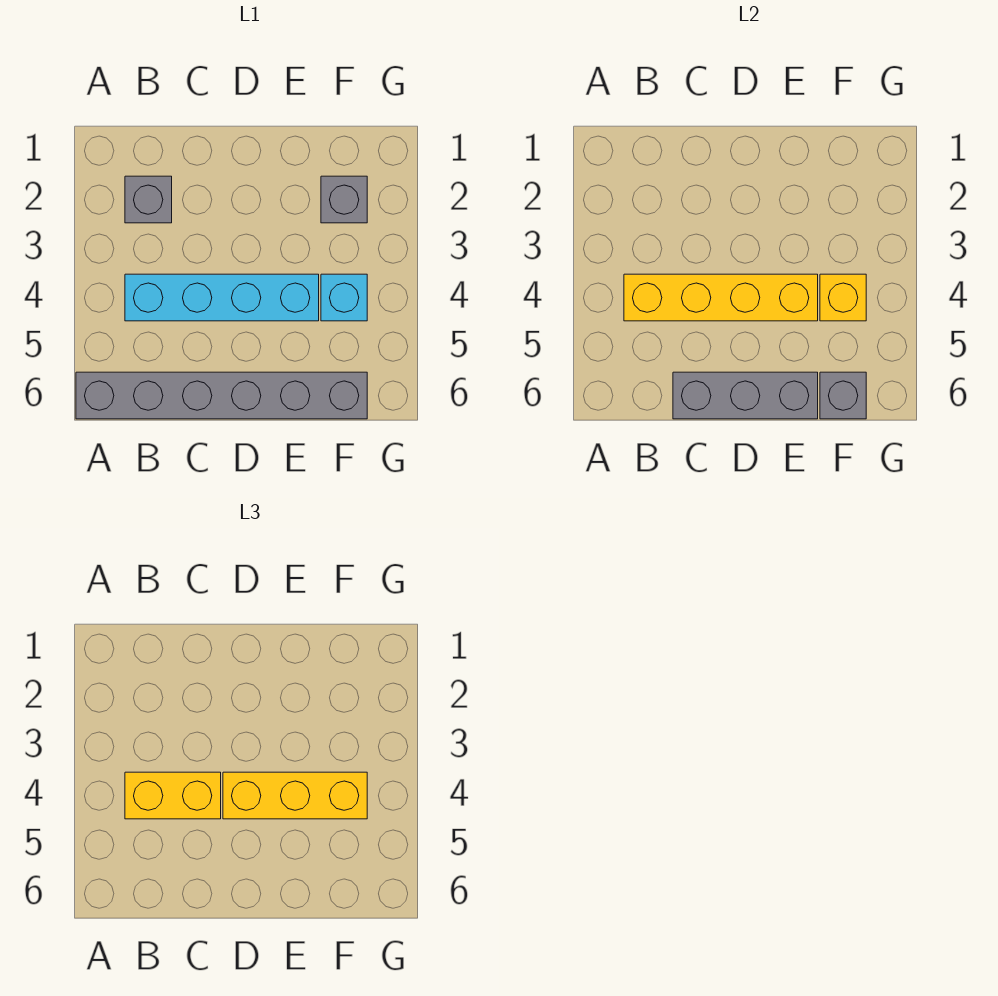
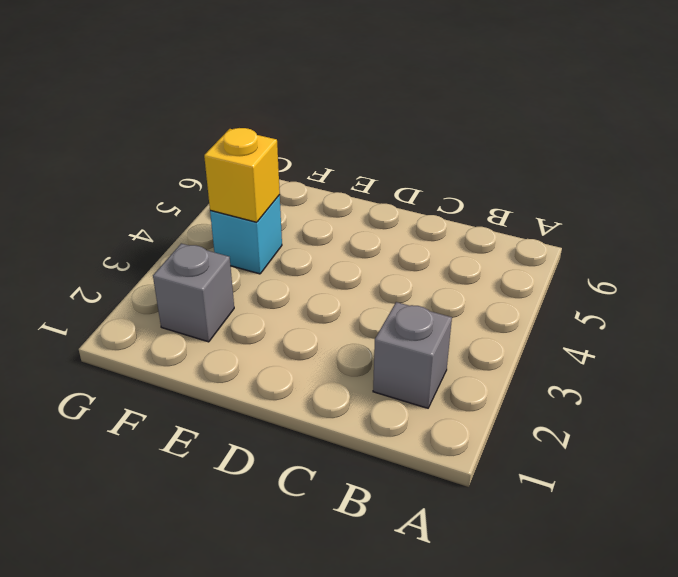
none -> grey brick A6:F6 level 1
none -> cyan brick B4:E4 level 1

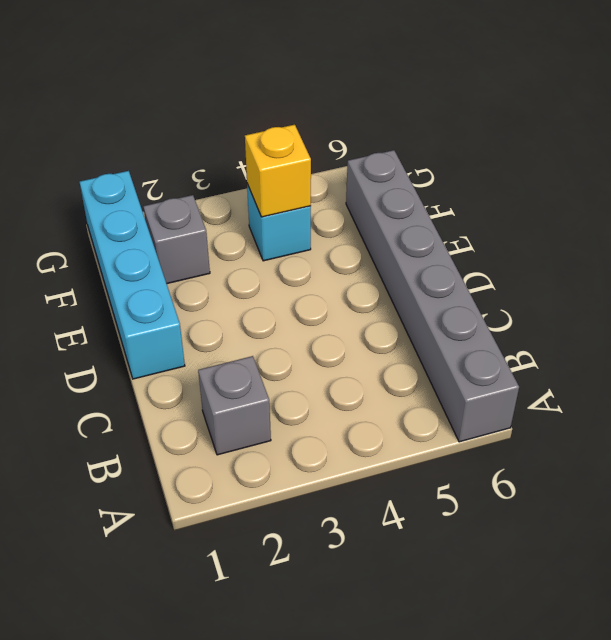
cyan brick D1:G1 level 1 -> cyan brick B4:E4 level 1
none -> yellow brick B4:E4 level 2
none -> grey brick C6:E6 level 2

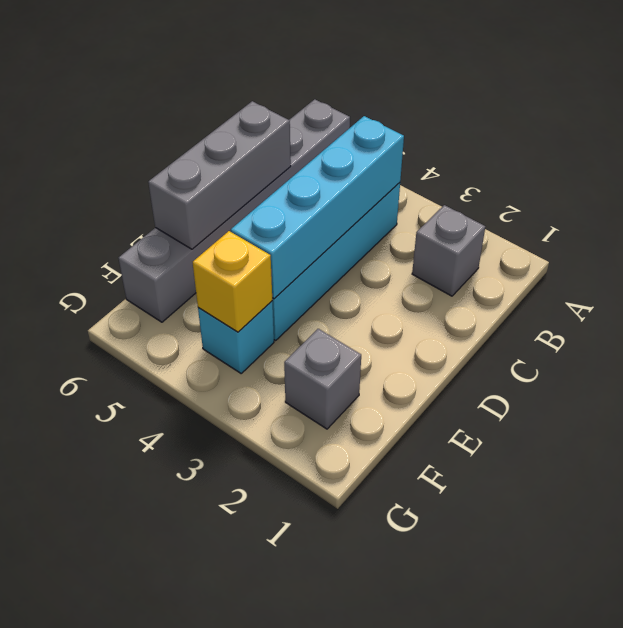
cyan brick B4:E4 level 2 -> yellow brick B4:E4 level 2
none -> grey brick F6 level 2
none -> yellow brick B4:C4 level 3

